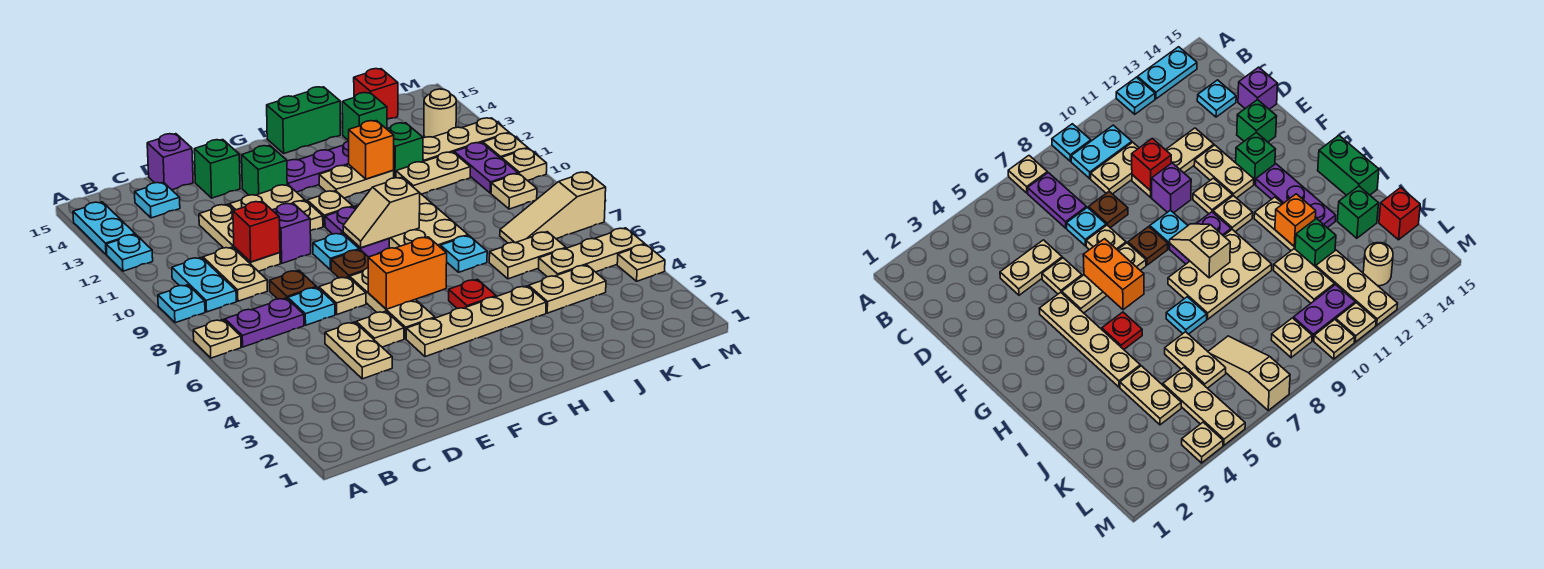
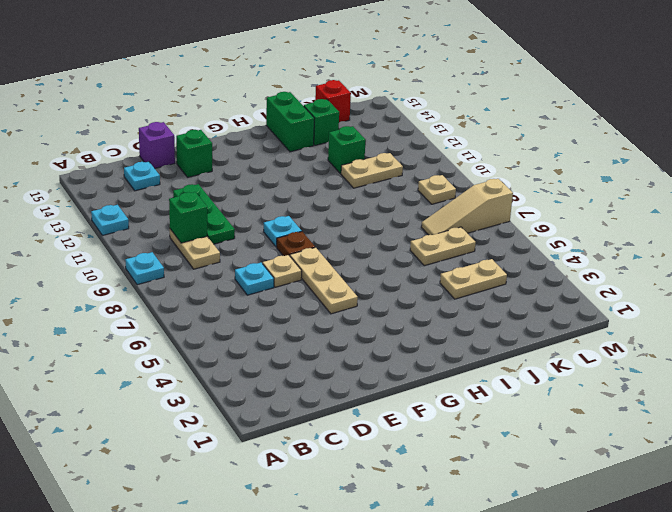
green brick C10 level 2 -> green brick F13 level 1
green plate D10:D12 level 1 -> tan plate D10:D12 level 1
green brick I14:I15 level 1 -> green brick H15:I15 level 1
none -> tan plate A7 level 1
none -> cyan plate A13:A14 level 1
none -> purple plate B7:C7 level 1
none -> cyan plate B9:B10 level 1

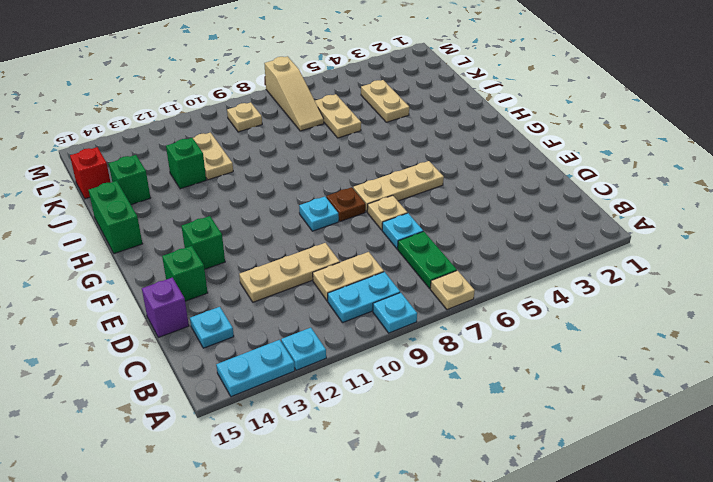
green plate B7:C7 level 1 -> purple plate B7:C7 level 1
none -> tan plate D4:D5 level 1
none -> brown plate D8 level 1
none -> tan plate E5 level 1
none -> purple brick E10 level 1

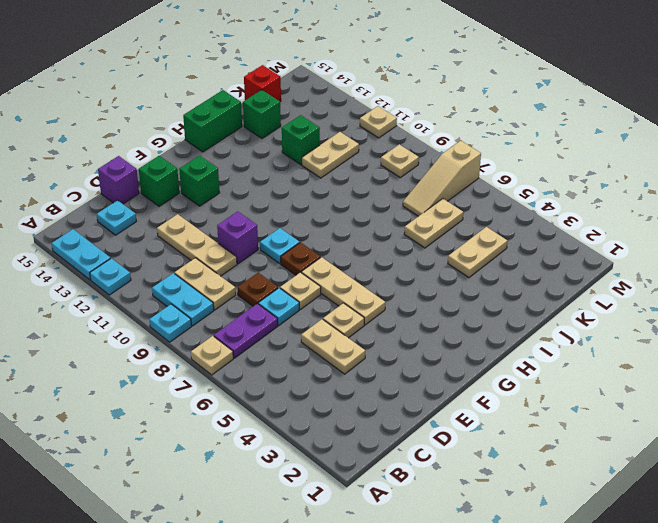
none -> tan plate E12:F12 level 1
none -> tan plate F4:I4 level 1
none -> tan plate F11 level 1
none -> purple plate G9:G10 level 1

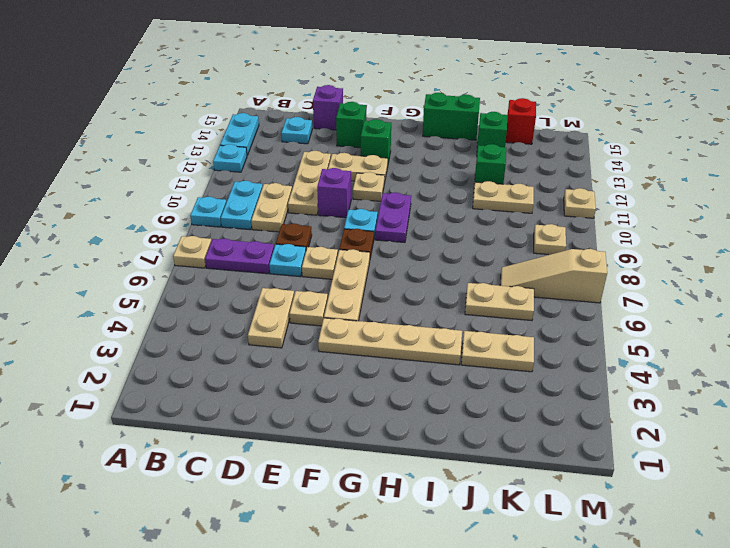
none -> tan plate G11 level 1
none -> purple plate G13:I13 level 1
none -> red plate H5 level 1
none -> tan plate H8:I10 level 1

